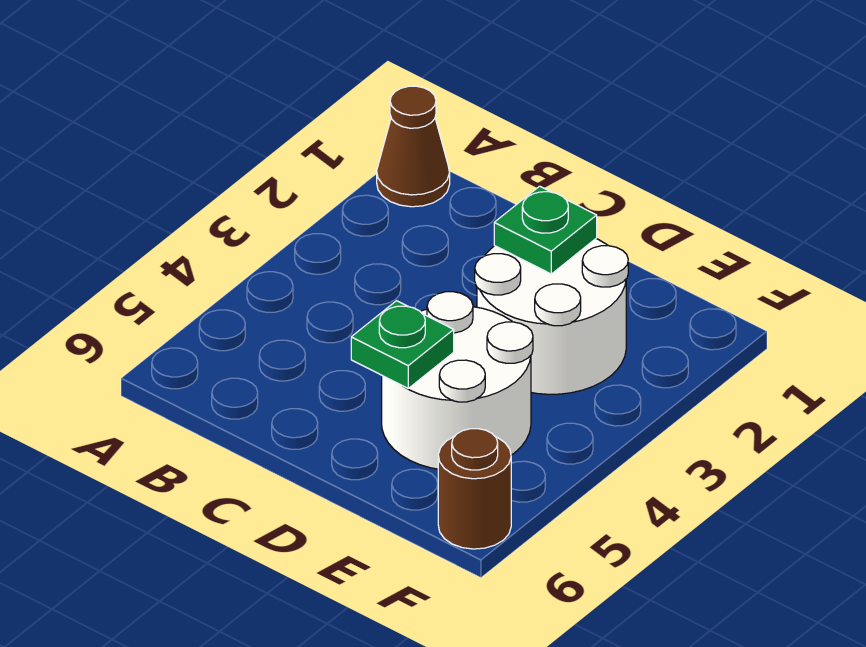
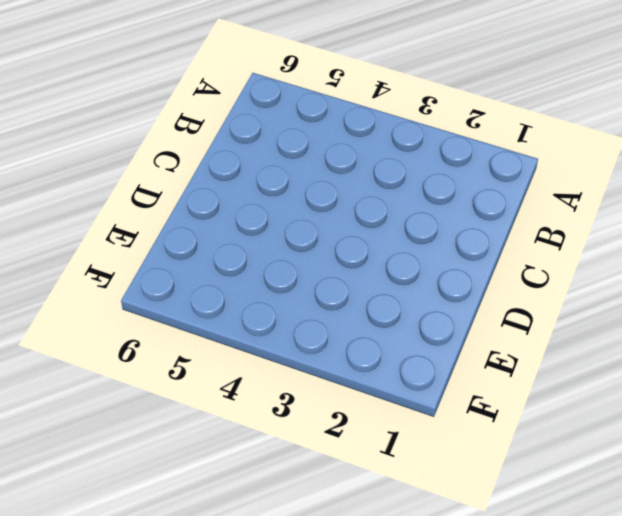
none -> brown cone A1 level 1
none -> white round brick D2:E3 level 1

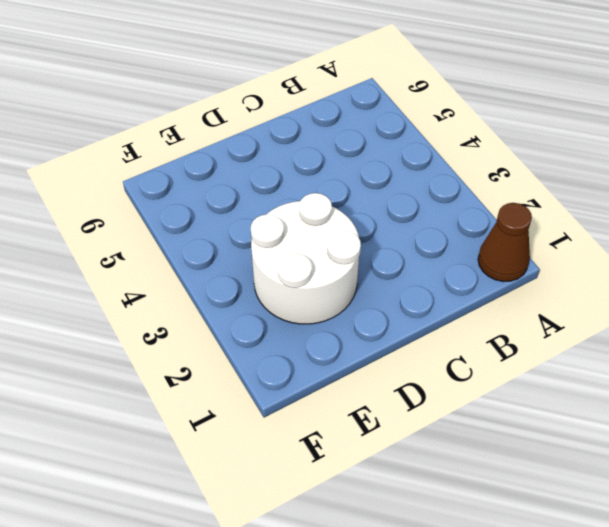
none -> white round brick D4:E5 level 1
none -> brown round brick F6 level 1

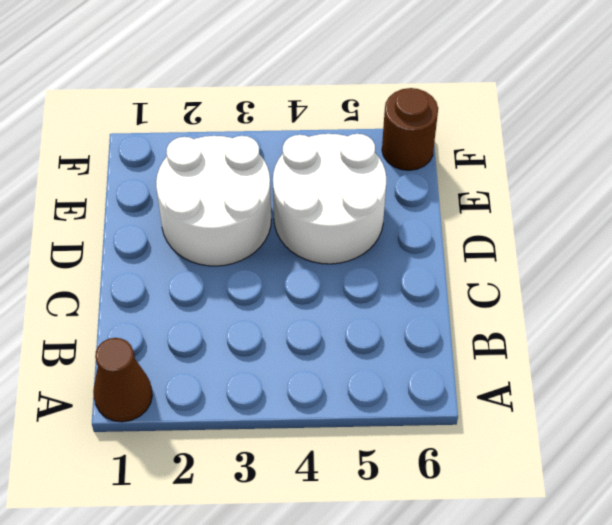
none -> green plate D2 level 2
none -> green plate D5 level 2

